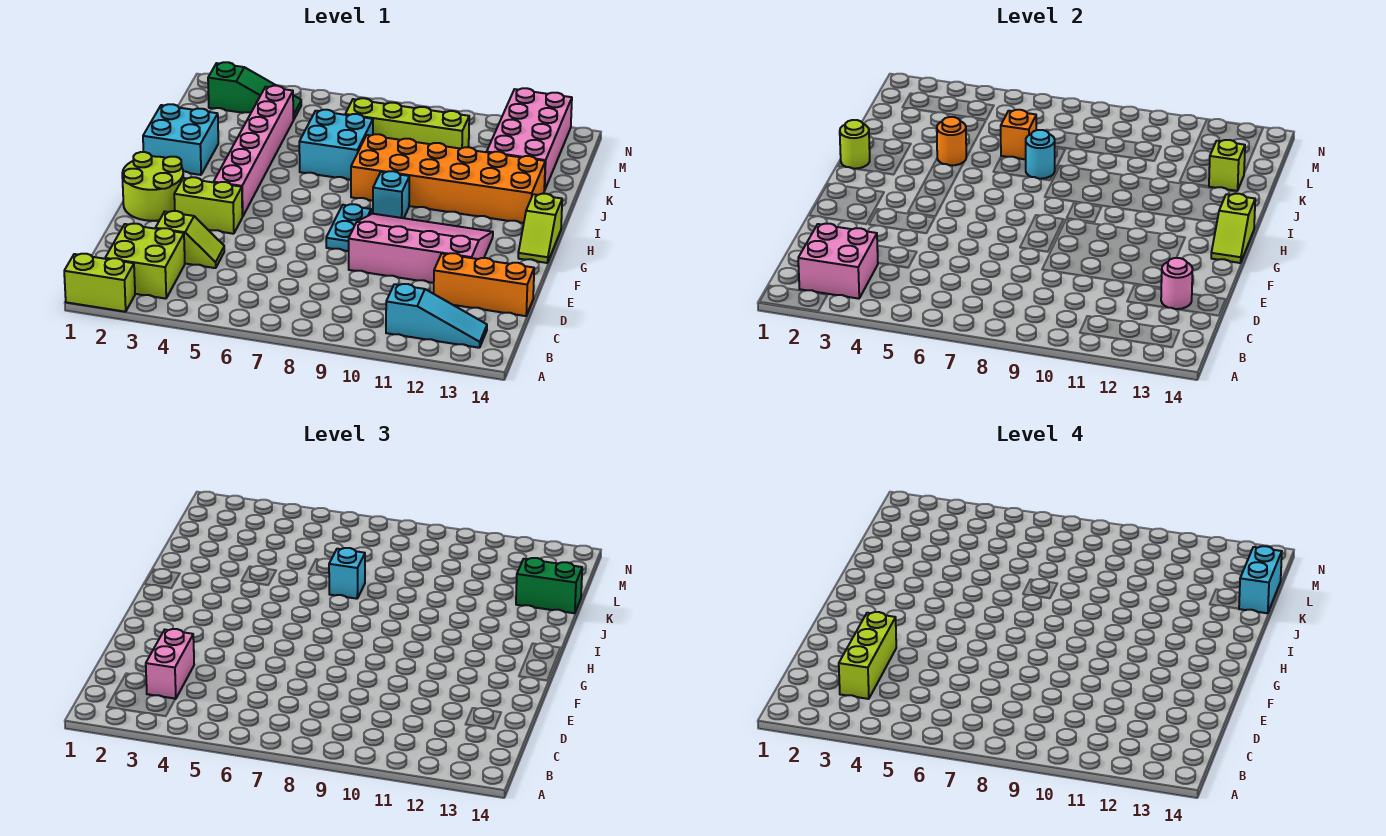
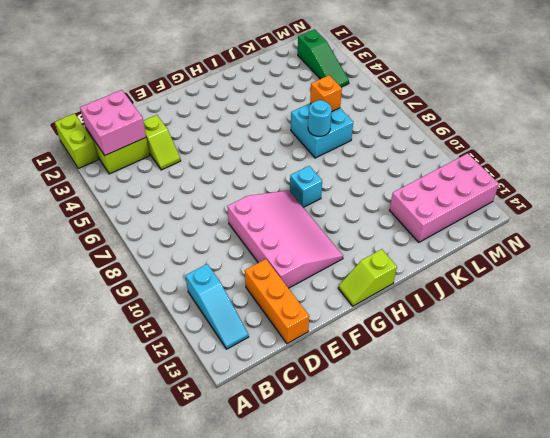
none -> lime round brick F1:G2 level 1
none -> lime brick F3:F4 level 1
none -> cyan plate F8:G8 level 1
none -> pink brick G4:L4 level 1

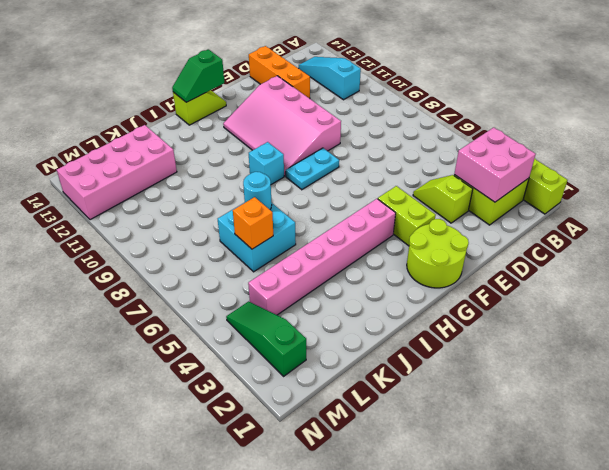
green slope G14:H14 level 2 top G -> lime slope G14:H14 level 2 top H
none -> cyan brick I1:J2 level 1
none -> orange brick I8:J13 level 1
none -> lime brick L7:L10 level 1
none -> pink round brick D13 level 2

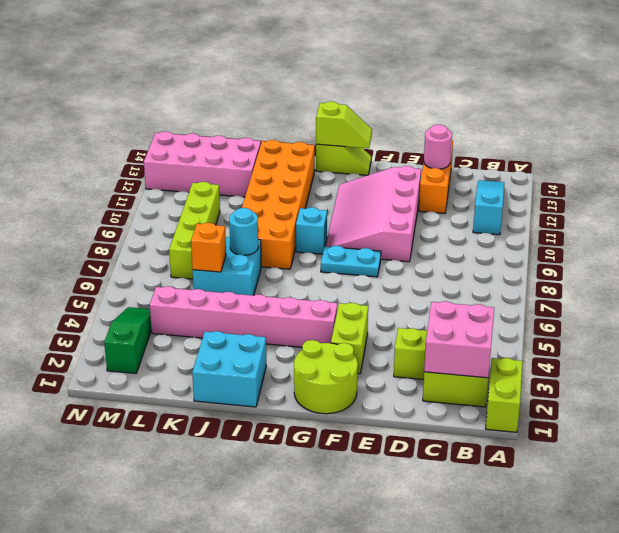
none -> lime round brick I1 level 2
none -> orange round brick J4 level 2
none -> lime brick K13 level 2
none -> pink brick C3:D3 level 3

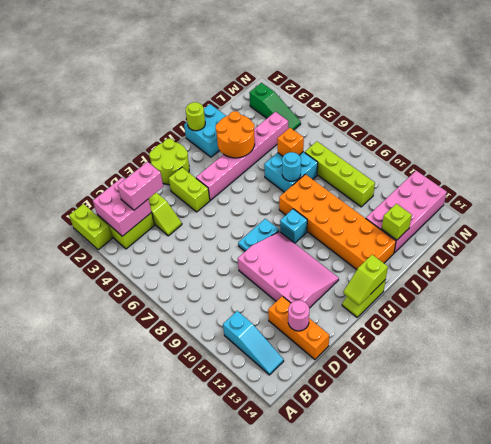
orange round brick I3:J4 level 2 -> orange round brick J4 level 2
none -> cyan brick J7 level 3
none -> green brick K13:K14 level 3
none -> lime brick C3:E3 level 4
none -> cyan brick K14:L14 level 4

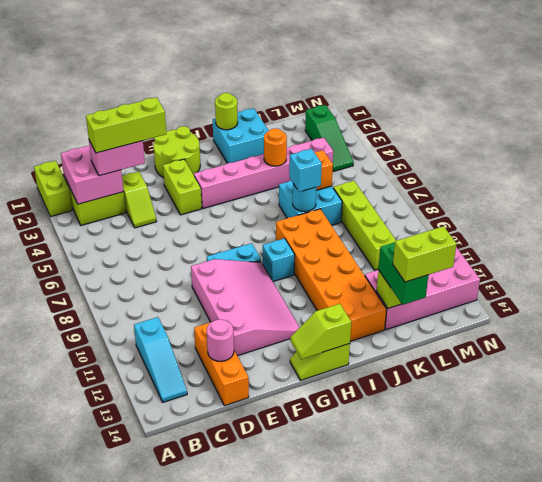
lime brick K14:L14 level 4 -> cyan brick K14:L14 level 4

